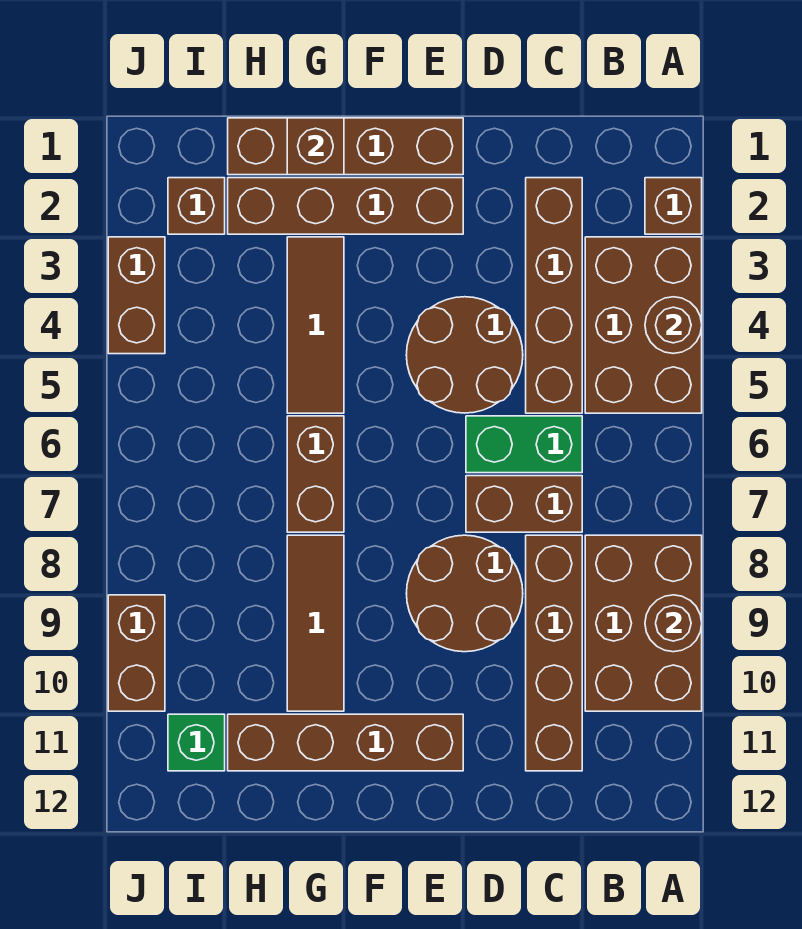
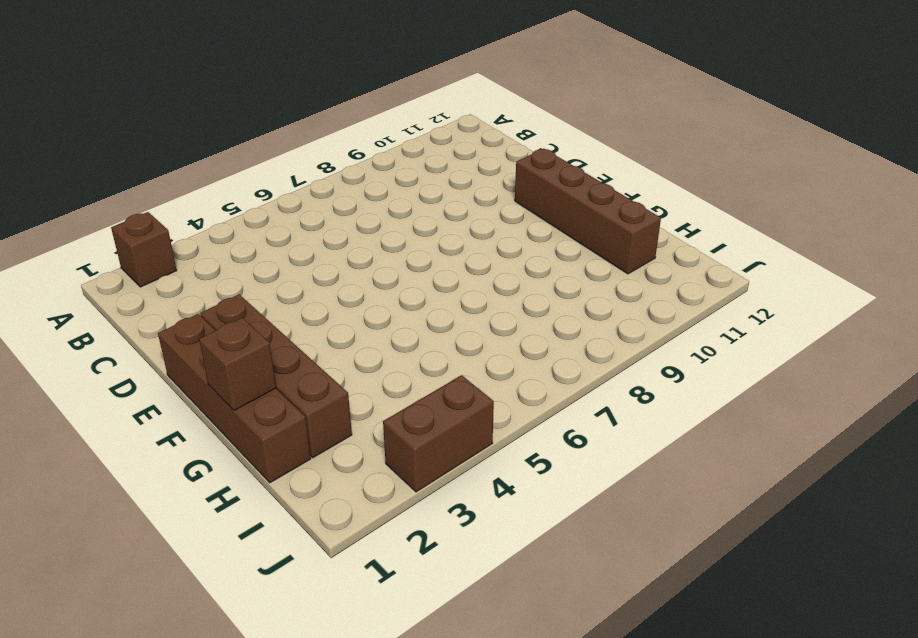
none -> brown brick A3:B5 level 1
none -> brown brick A8:B10 level 1
none -> brown brick C2:C5 level 1

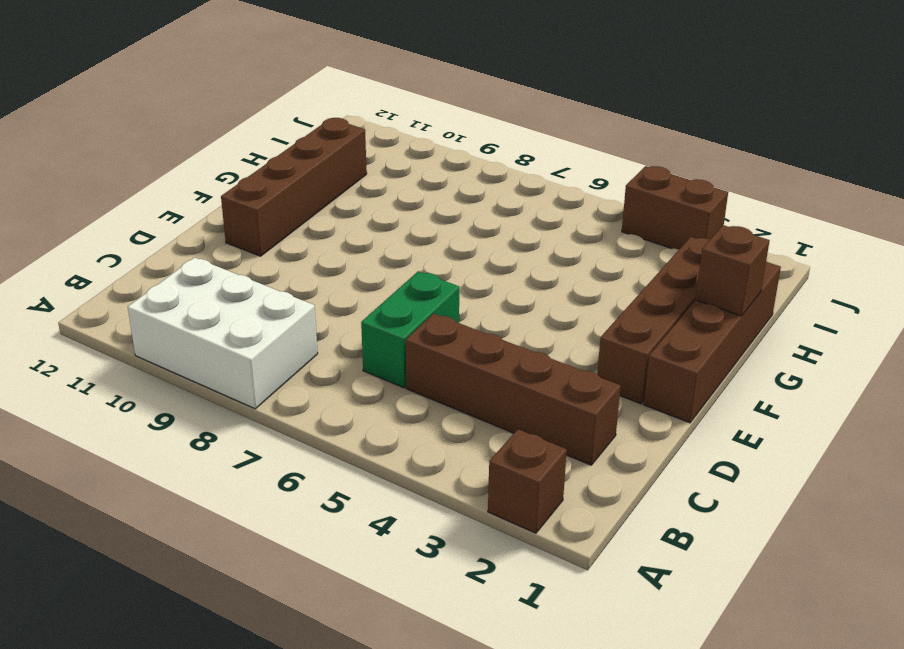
white brick A8:B10 level 1 -> brown brick A8:B10 level 1
none -> brown brick A3:B5 level 1
none -> brown brick C7:D7 level 1
none -> brown brick C8:C11 level 1

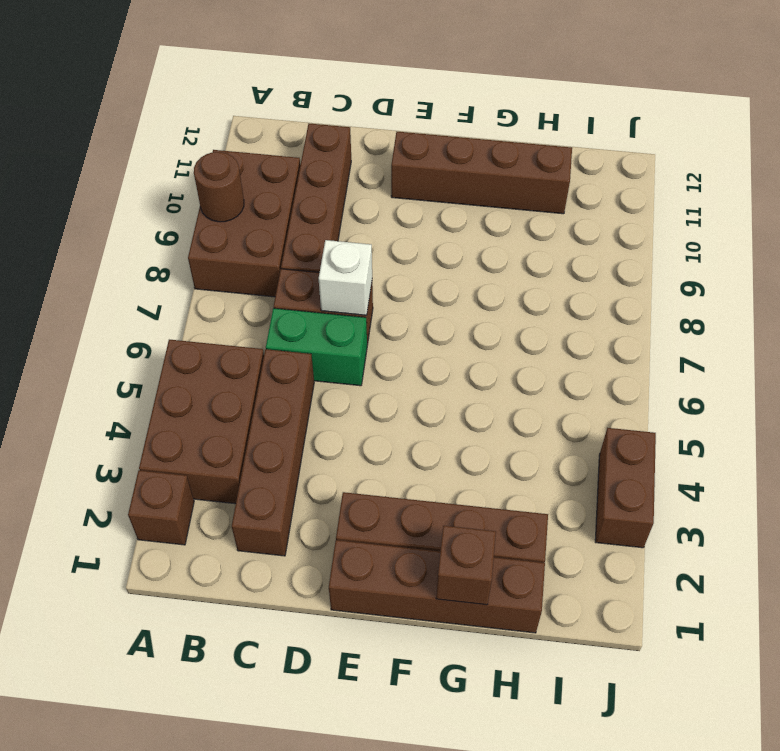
white brick D7 level 2 -> none
none -> brown round brick D4:E5 level 1
none -> brown round brick D8:E9 level 1
none -> brown tile G3:G5 level 1

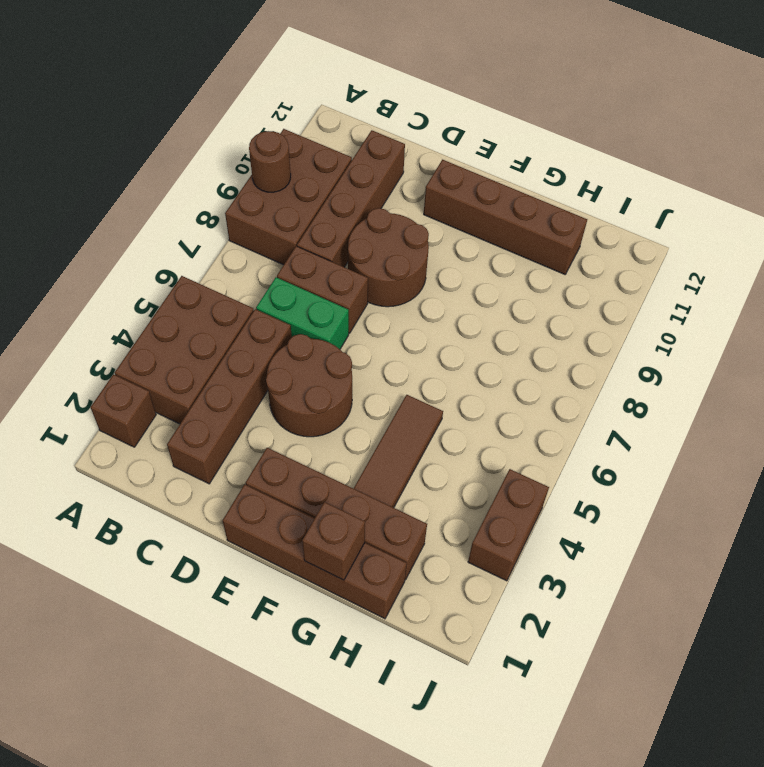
none -> brown brick G6:G7 level 1
none -> brown tile G8:G10 level 1
none -> brown brick I2 level 1

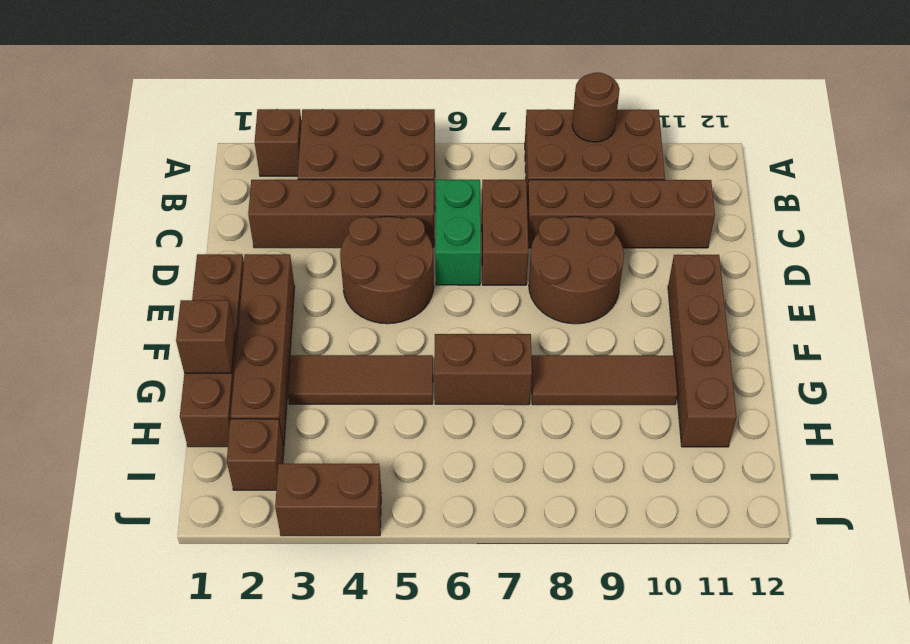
none -> green brick I11 level 1
none -> brown brick J9:J10 level 1
none -> brown round brick A4 level 2

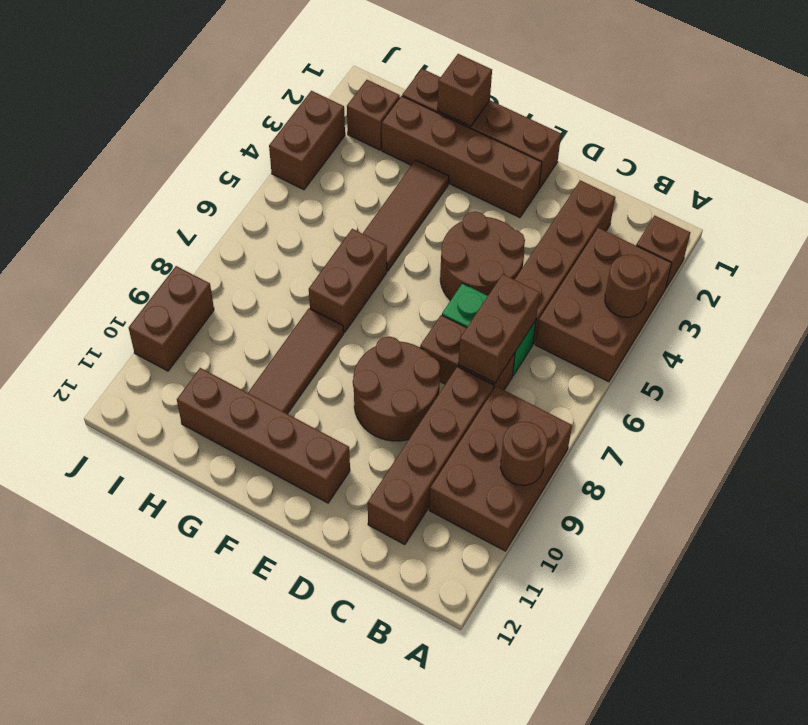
brown brick C6:C7 level 2 -> none
none -> green brick I11 level 1

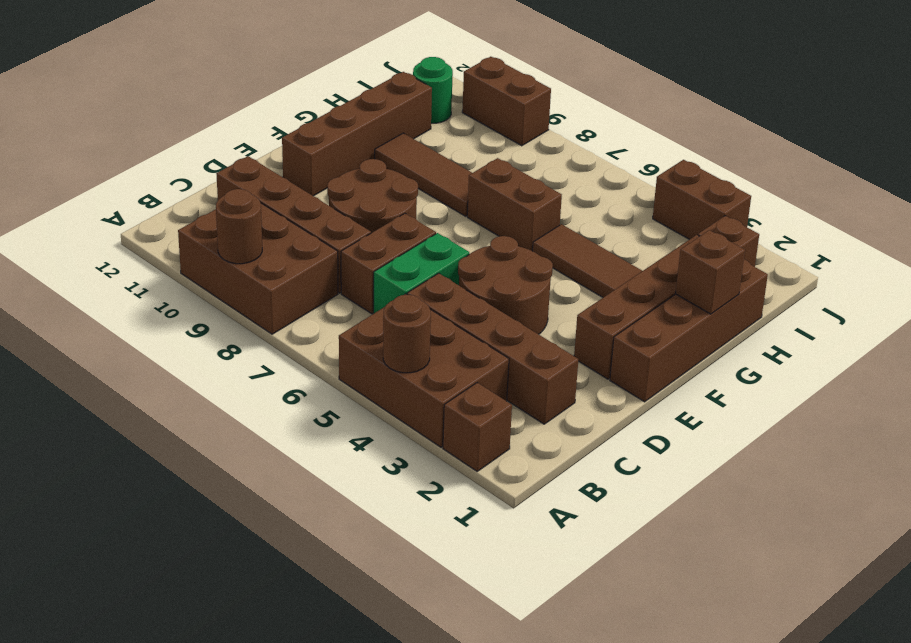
green round brick I11 level 1 -> green brick I11 level 1

